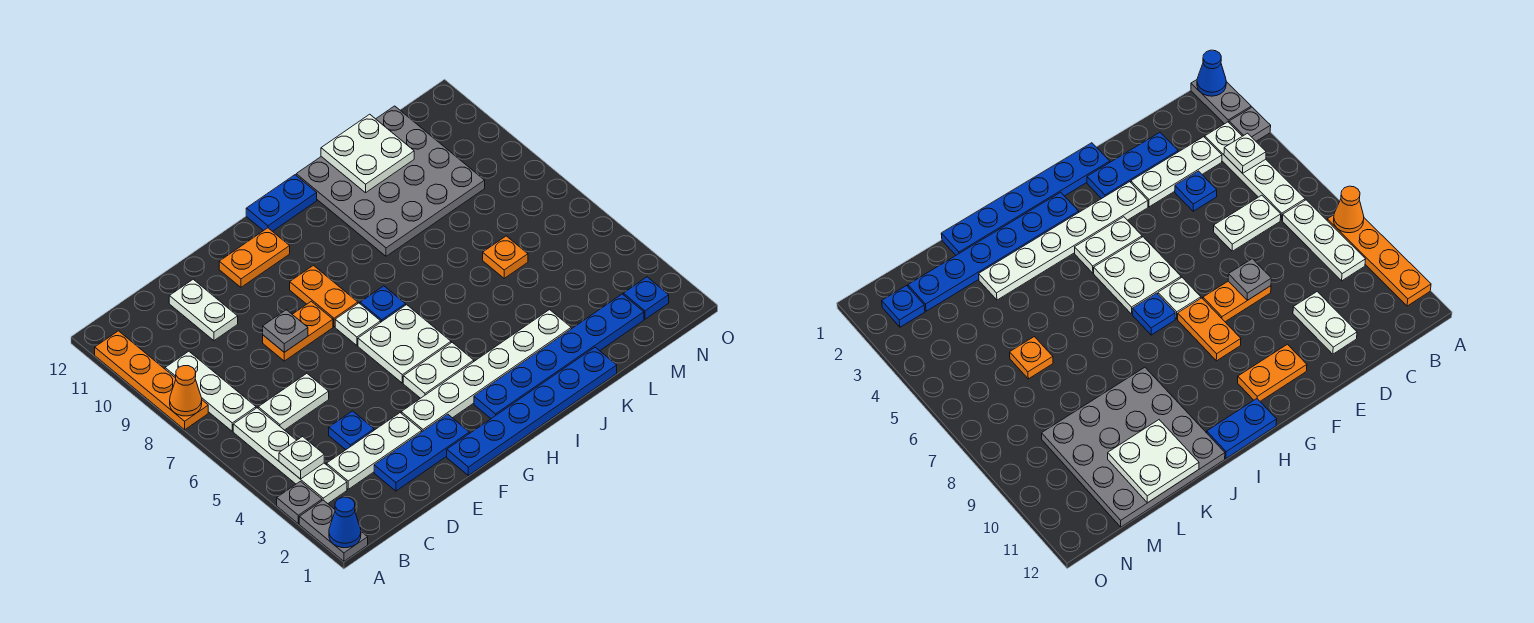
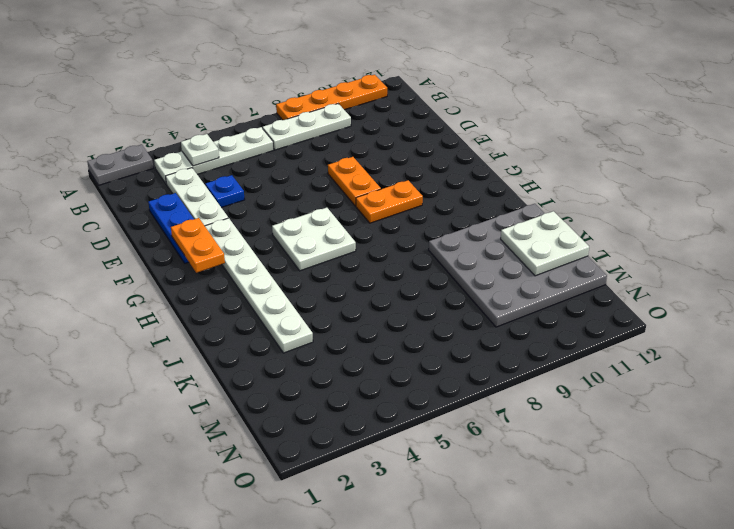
orange plate F2:G2 level 2 -> orange plate F11:G11 level 1
none -> grey plate A3 level 1
none -> white plate C6:D6 level 1
none -> white plate D10:D11 level 1

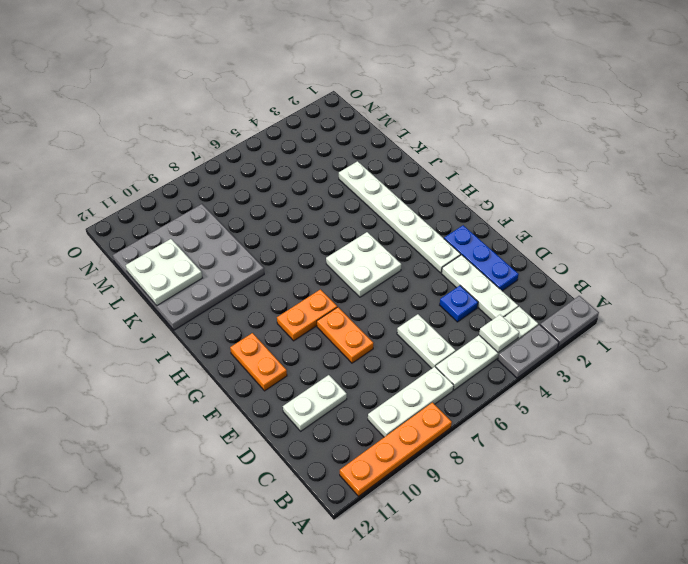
grey plate A3:A4 level 1 -> grey plate A3 level 1
none -> blue plate F1:K1 level 1
none -> white plate G4:H4 level 1
none -> white plate G7 level 1

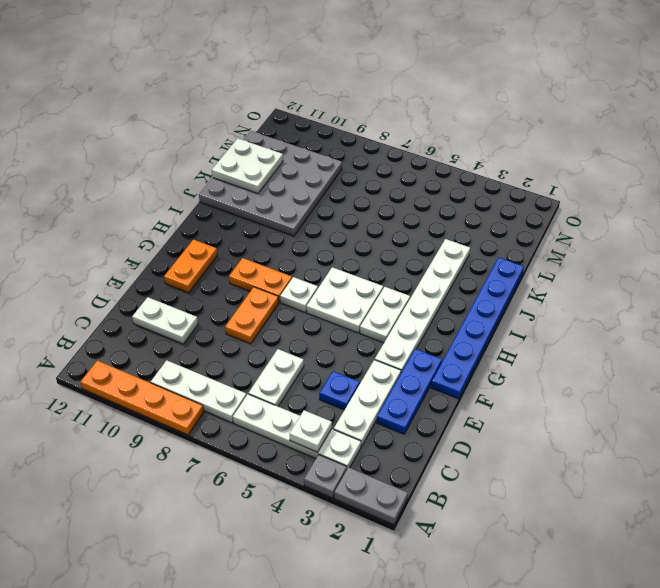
none -> blue plate H2:M2 level 1
none -> blue plate H7 level 1
none -> blue plate H12:I12 level 1

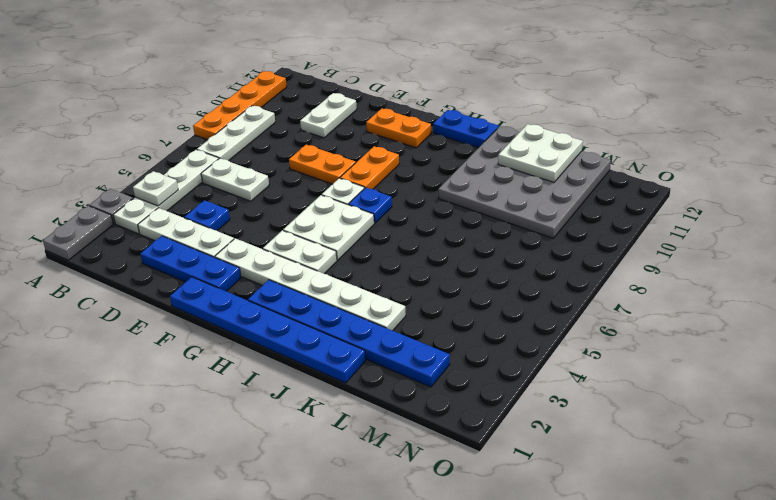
none -> orange plate L6 level 1
none -> blue plate N2 level 1
none -> blue cone A1 level 2

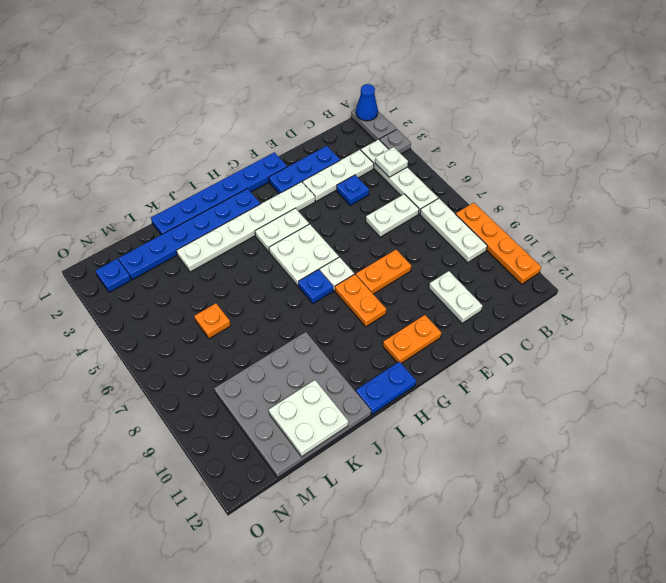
none -> orange cone A8 level 2
none -> grey plate E8 level 2

